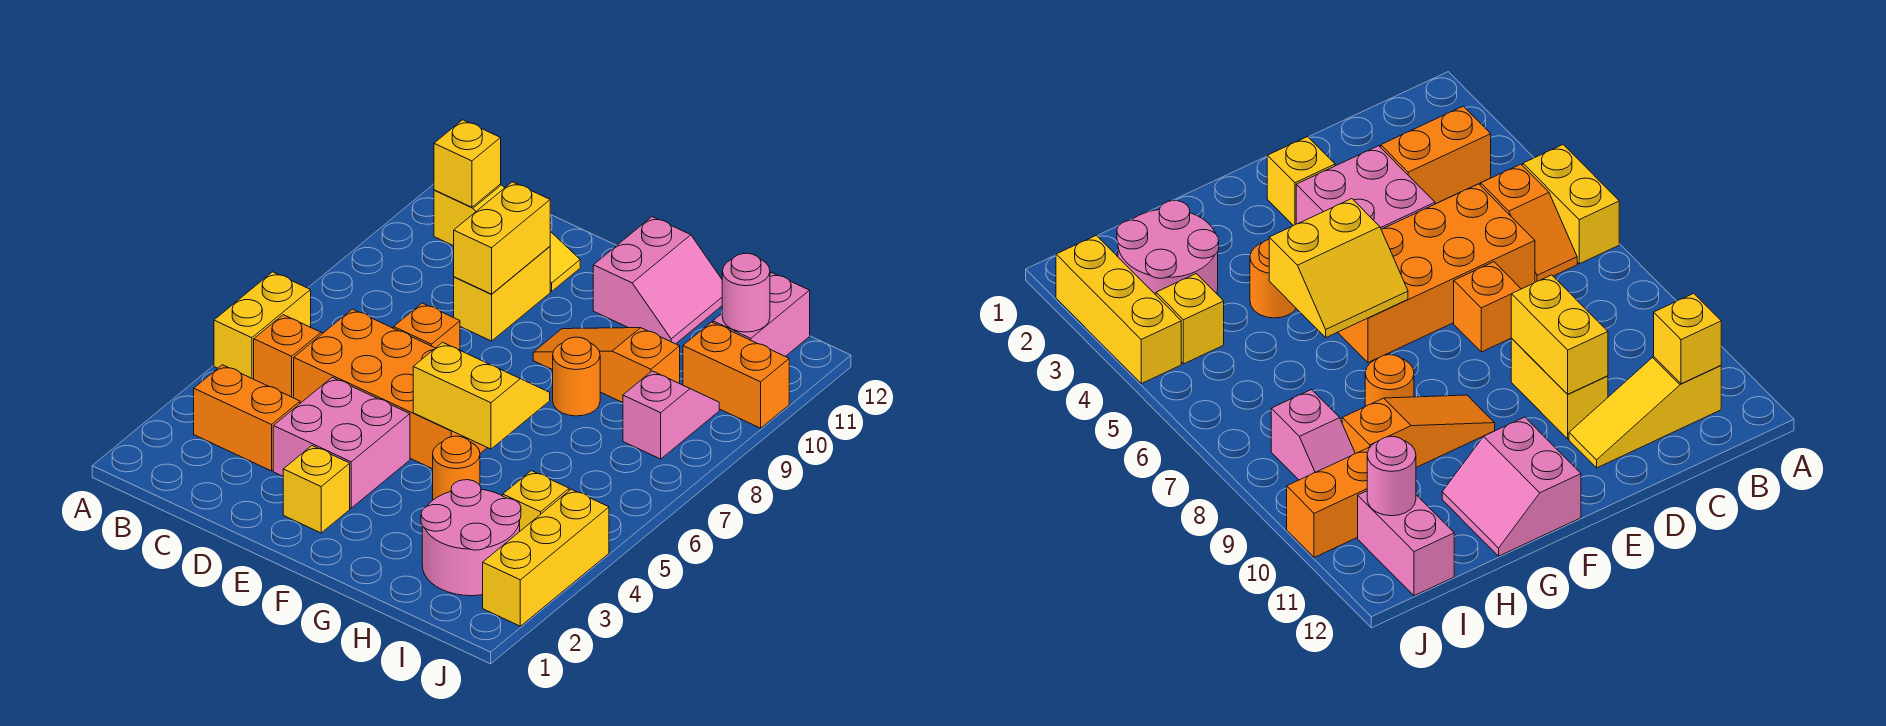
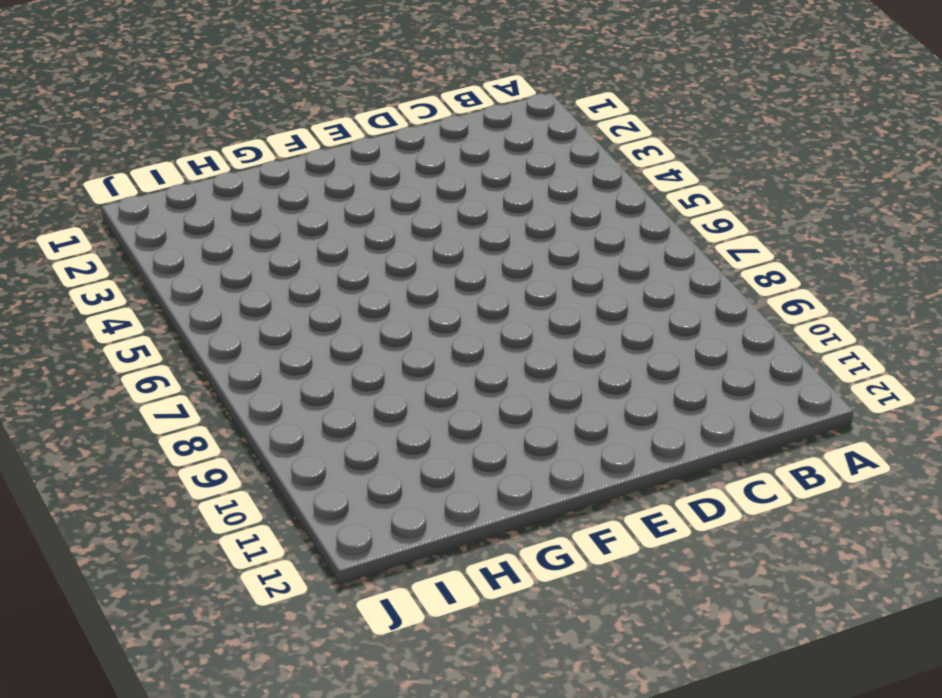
none -> yellow brick A5:A6 level 1
none -> orange brick B3:C3 level 1
none -> orange slope B5:B6 level 1 top 5

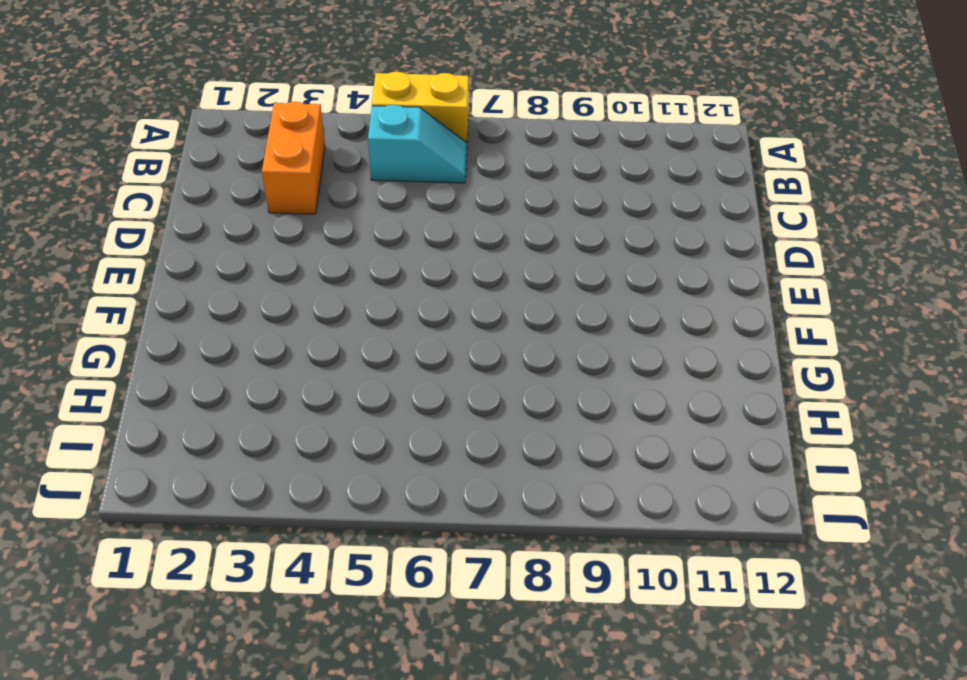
cyan slope B5:B6 level 1 top 5 -> orange slope B5:B6 level 1 top 5
none -> yellow slope B11:D11 level 1 top B
none -> orange brick C5:F6 level 1
none -> pink brick D3:E4 level 1

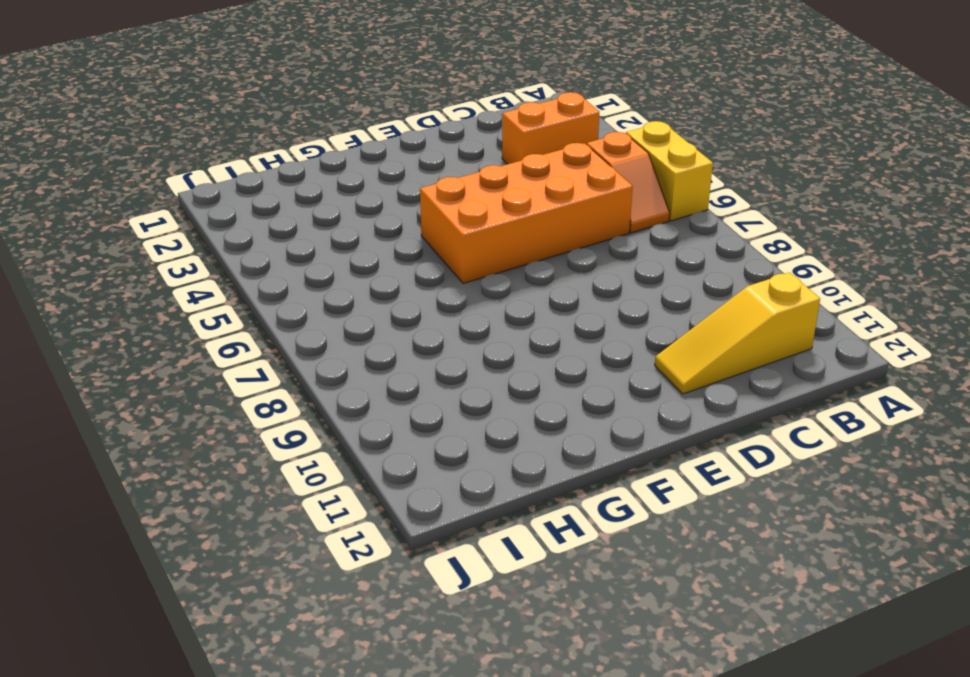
none -> pink brick D3:E4 level 1
none -> orange brick D7 level 1
none -> yellow brick D9:D10 level 1

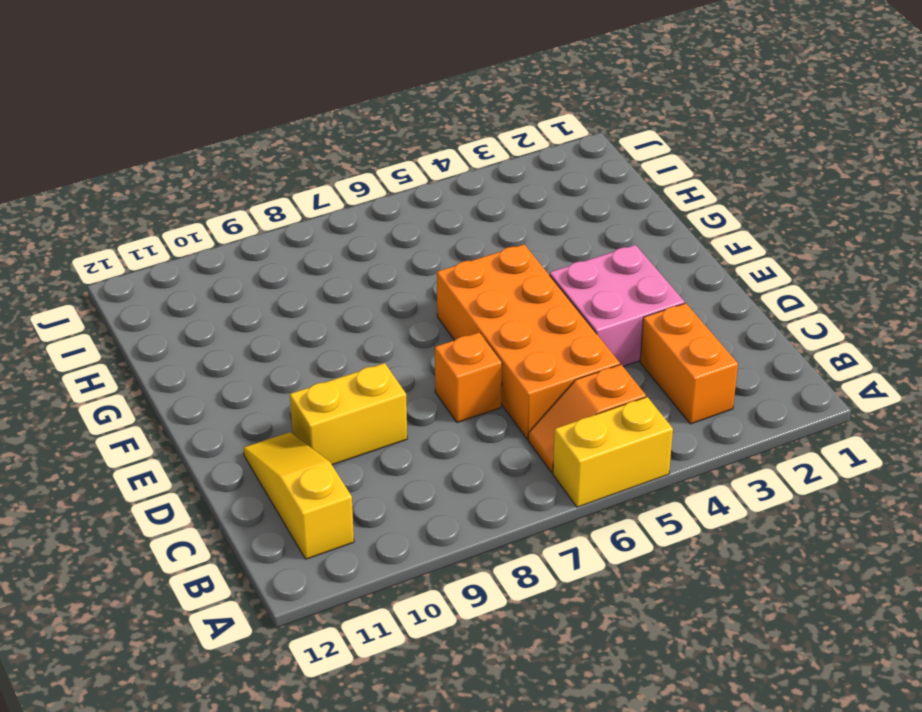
none -> yellow brick E2 level 1
none -> orange slope F9:H9 level 1 top H
none -> pink slope F11:G12 level 1 top F

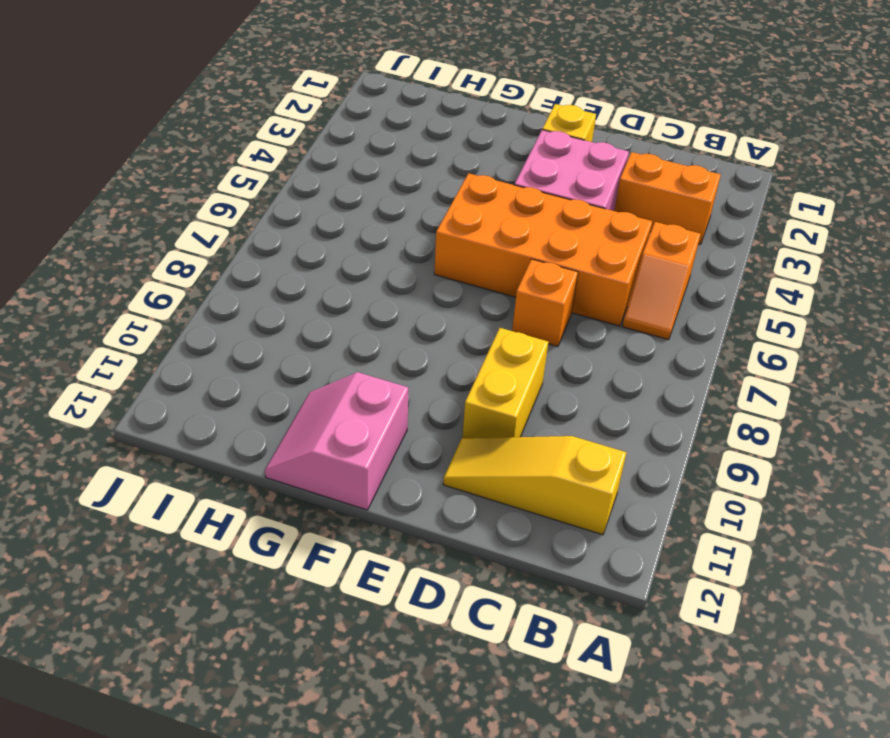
none -> yellow brick A5:A6 level 1
none -> orange slope F9:H9 level 1 top H
none -> orange round brick G4 level 1

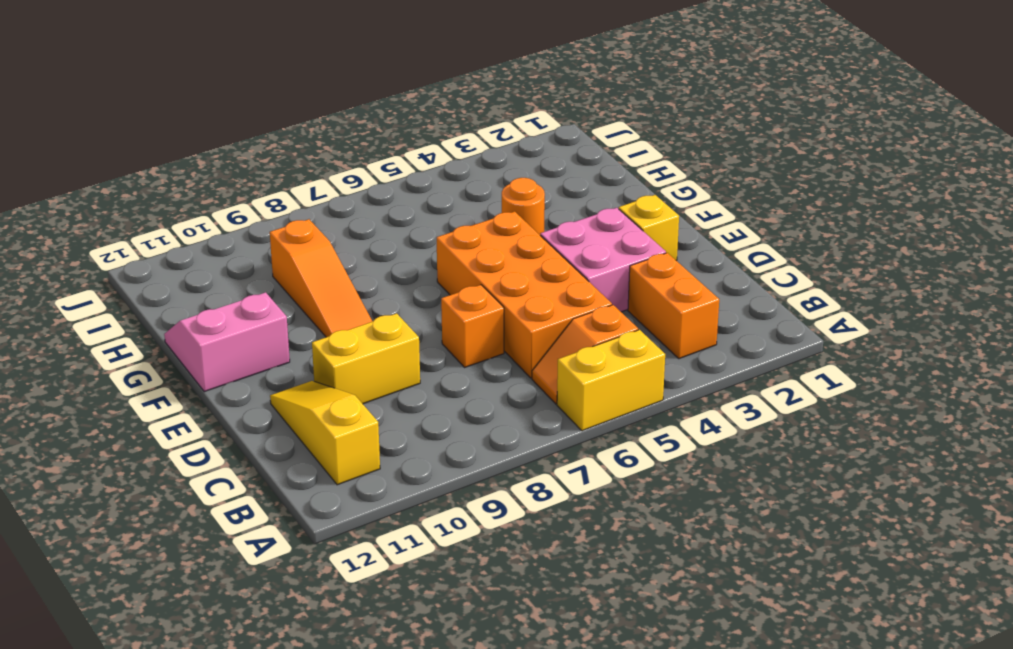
none -> orange round brick G8 level 1
none -> pink round brick H2:I3 level 1
none -> yellow brick I4 level 1

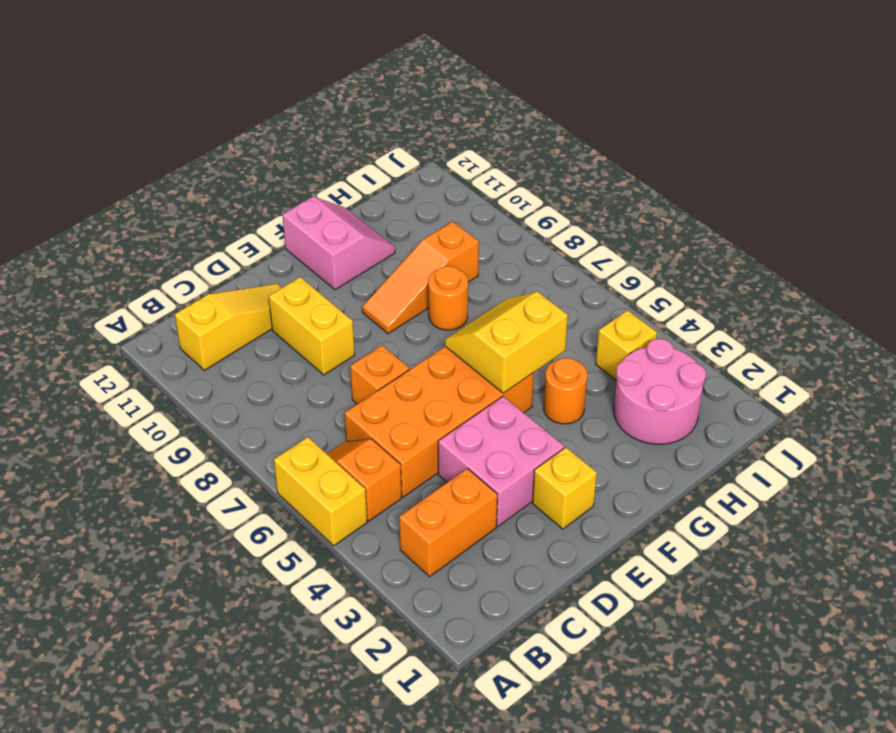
none -> pink slope I8:I9 level 1 top 8
none -> orange brick I10:J10 level 1
none -> pink brick I11:I12 level 1

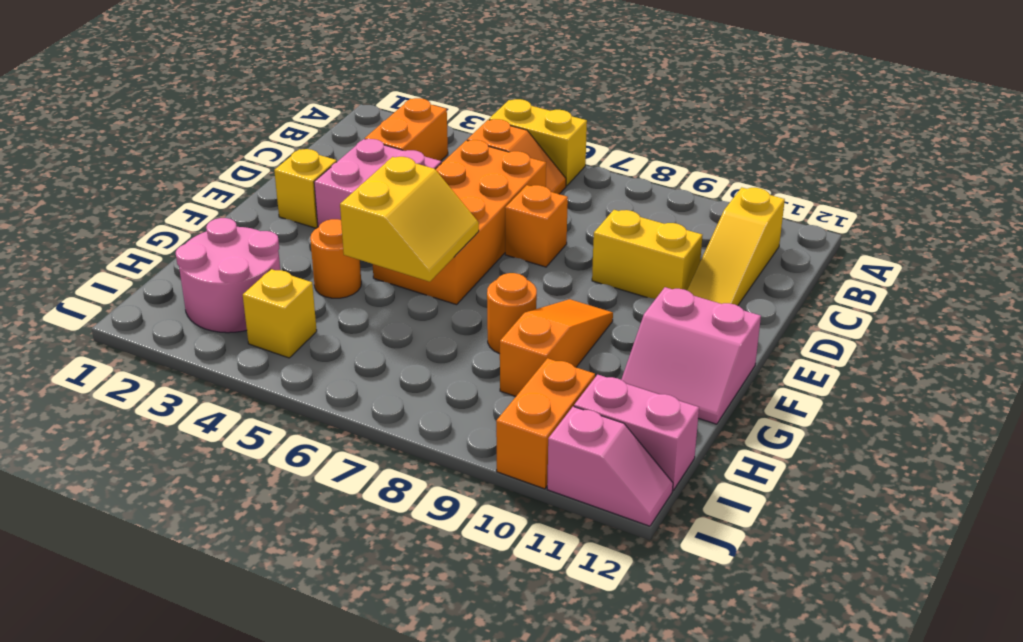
pink slope J11:J12 level 1 top 11 -> pink slope I8:I9 level 1 top 8
none -> yellow brick J2:J4 level 1
none -> yellow brick B11 level 2
none -> yellow brick D9:D10 level 2

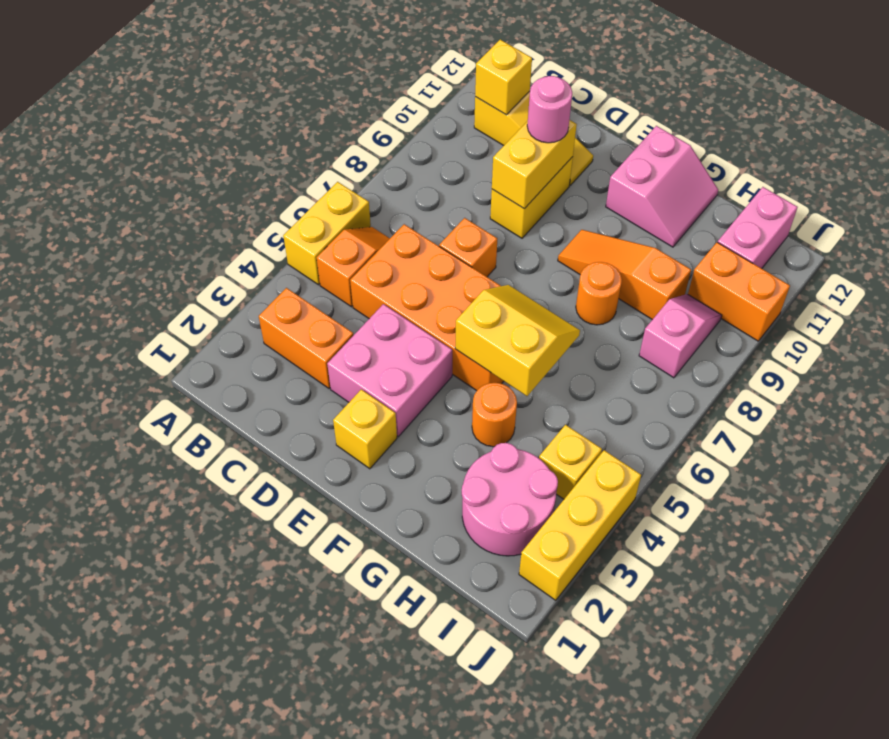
pink round brick D10 level 3 -> pink round brick I11 level 2

